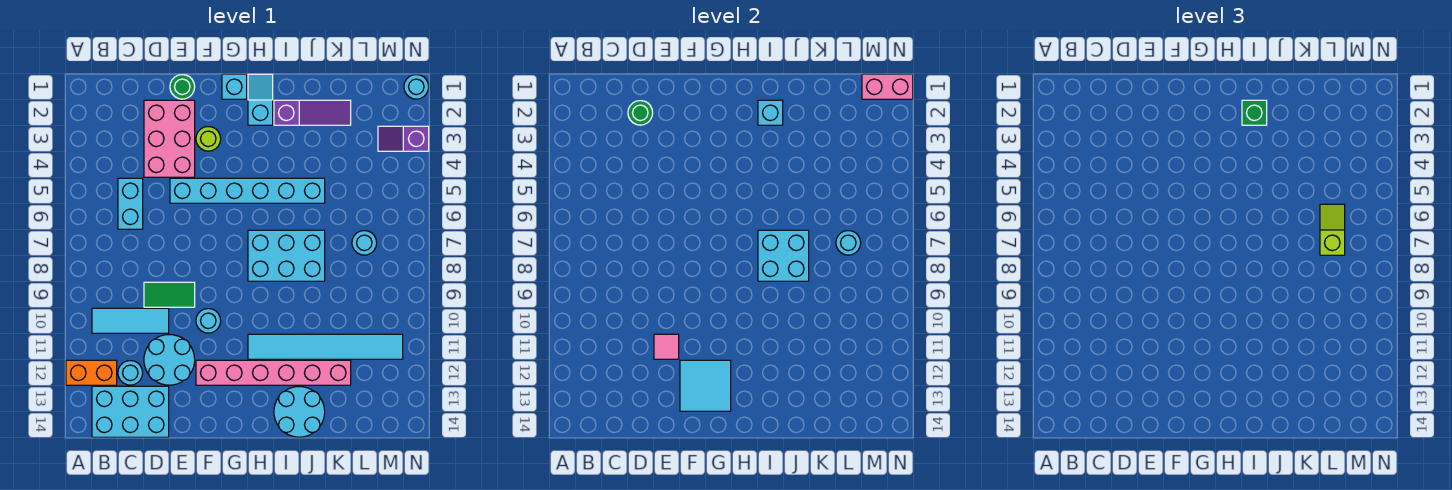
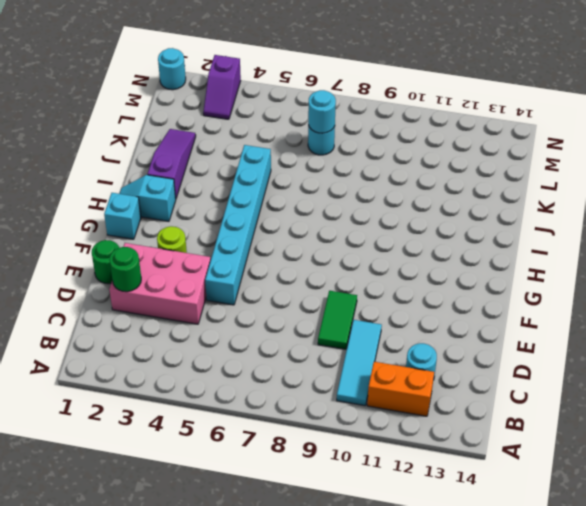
orange brick B11:B12 level 1 -> orange brick A12:B12 level 1
none -> cyan brick B13:D14 level 1
none -> cyan brick C5:C6 level 1
none -> cyan round brick D11:E12 level 1
none -> cyan round brick F10 level 1

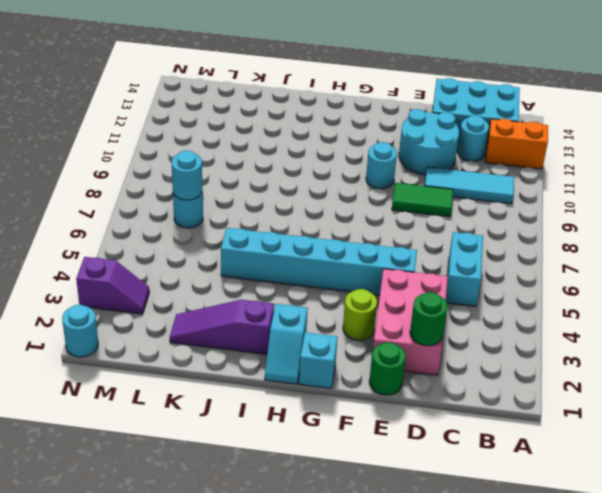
none -> pink brick F12:K12 level 1
none -> cyan brick H7:J8 level 1
none -> cyan tile H11:M11 level 1
none -> cyan round brick I13:J14 level 1

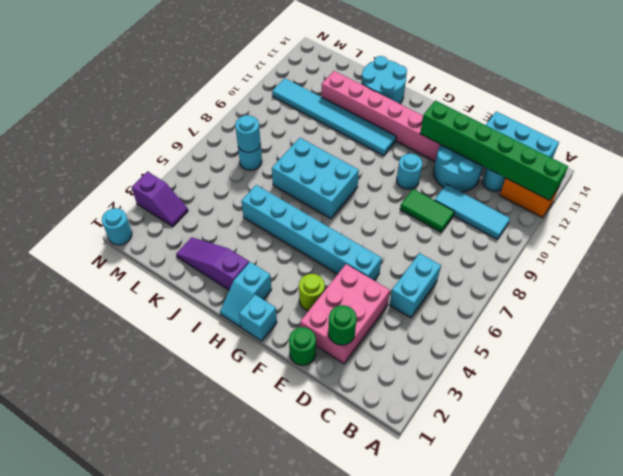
green brick A12:F12 level 2 -> cyan tile F12:G13 level 2
none -> pink tile E11 level 2
none -> cyan brick I2 level 2
none -> cyan brick I7:J8 level 2
none -> pink brick M1:N1 level 2

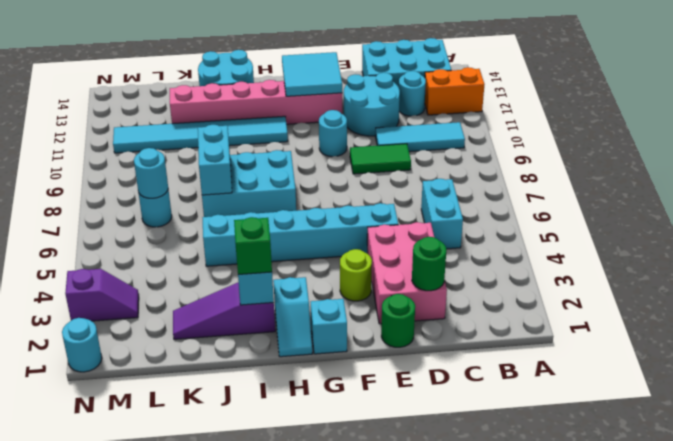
cyan brick J7:J8 level 2 -> cyan brick I7:J8 level 2
none -> pink tile E11 level 2
none -> pink brick M1:N1 level 2
none -> lime slope L6:L7 level 3 top 7

